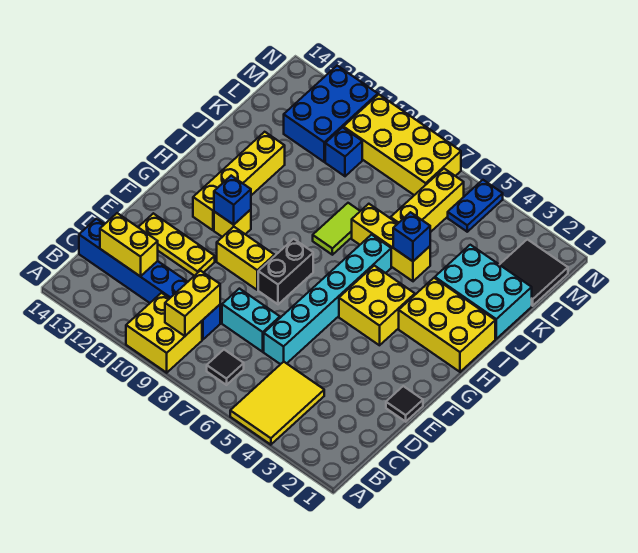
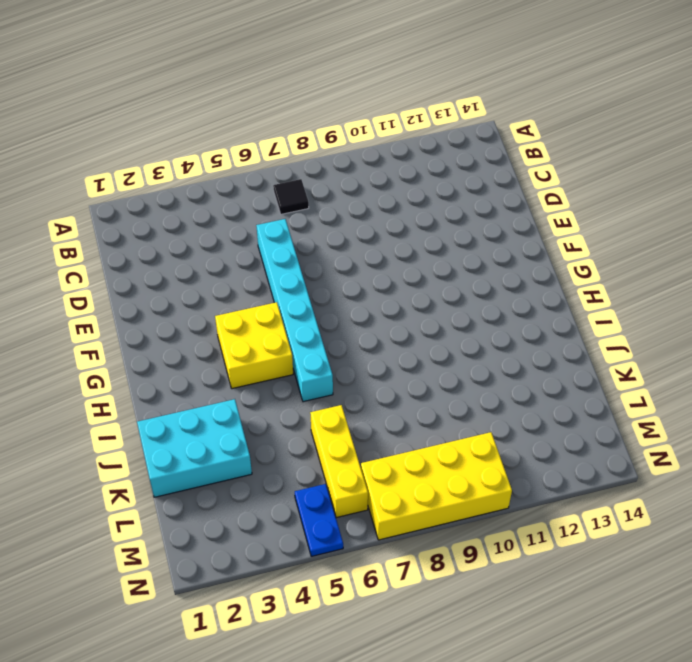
none -> yellow tile A4:C5 level 1
none -> yellow brick A9:B10 level 1
none -> blue brick C9:C14 level 1

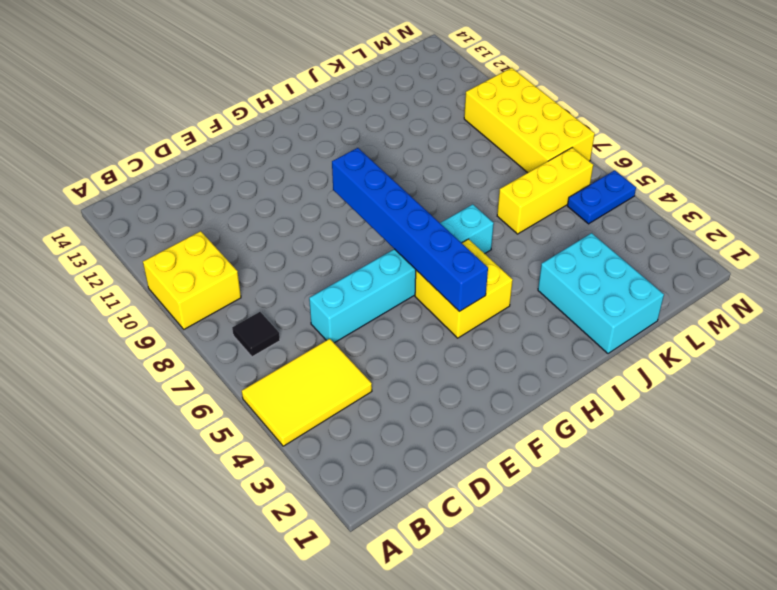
blue brick G4:G9 level 2 -> blue brick C9:C14 level 1
none -> cyan brick D7:D8 level 1
none -> black tile E1 level 1
none -> yellow plate E11:E13 level 1

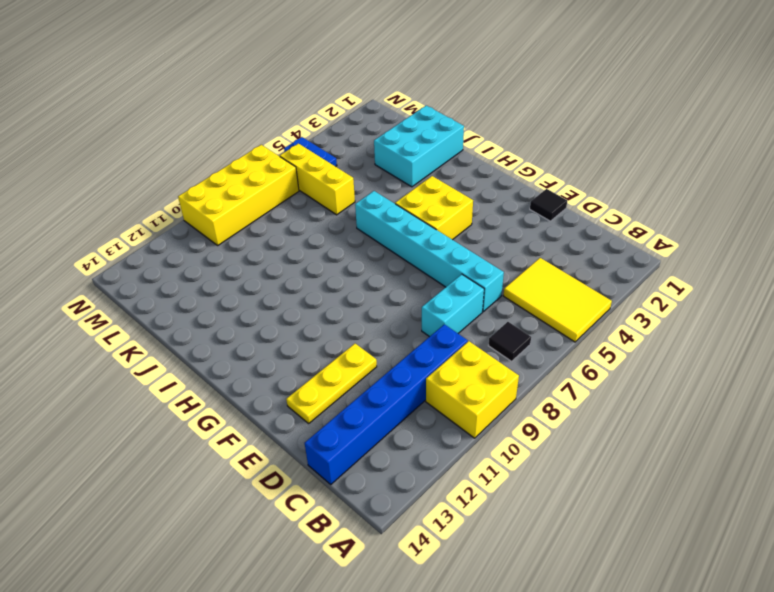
none -> black brick F8:G8 level 1
none -> yellow brick F9:F10 level 1
none -> yellow brick G11 level 1

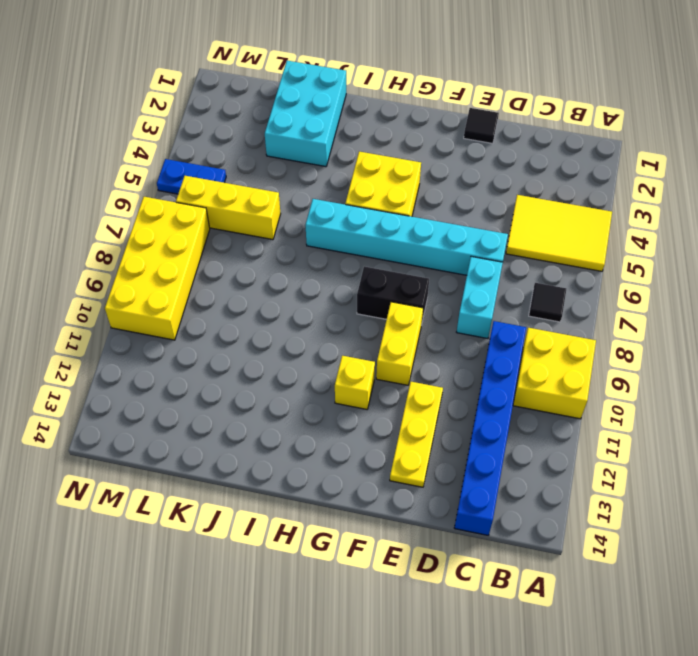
none -> yellow brick G12:J12 level 1
none -> yellow brick H1:I3 level 1
none -> lime tile I8:J8 level 1

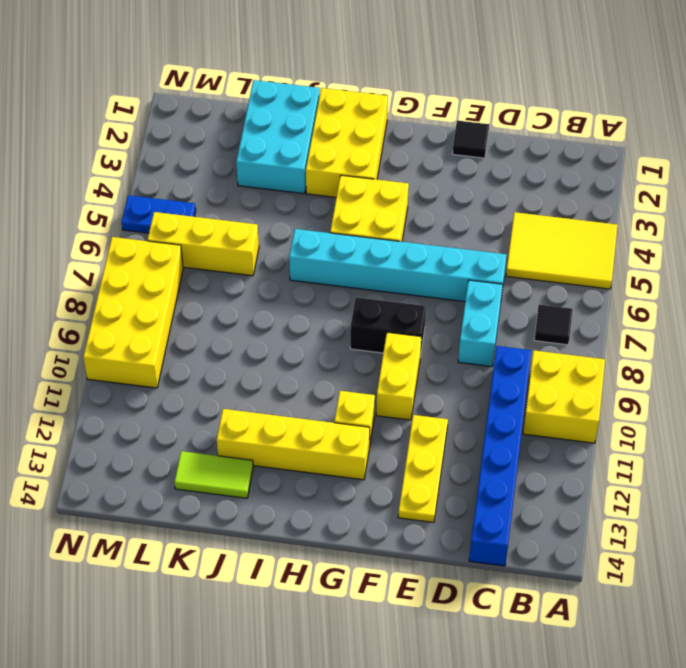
lime tile J13:K13 level 1 -> lime tile I8:J8 level 1
none -> yellow brick J5:J7 level 1
none -> black tile L1:M2 level 1
none -> blue brick L10 level 1

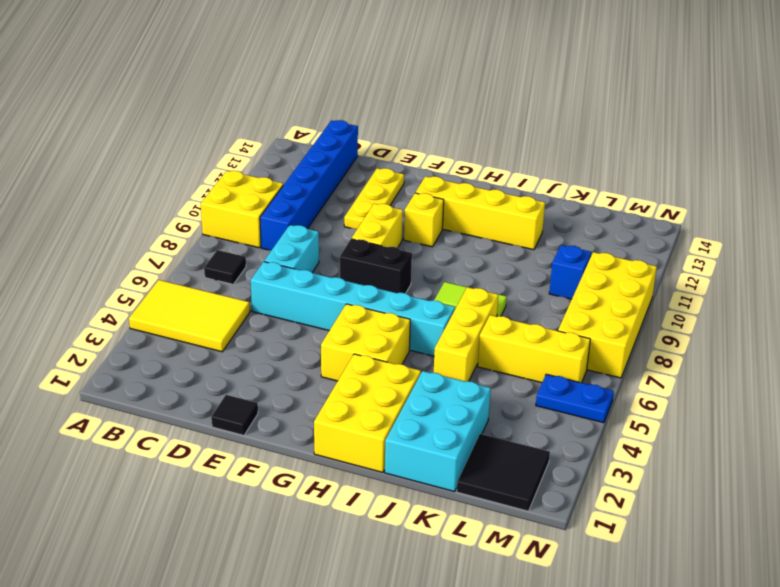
none -> blue brick L11:N12 level 1
none -> yellow brick B9:C9 level 2
none -> yellow brick C12:C13 level 2

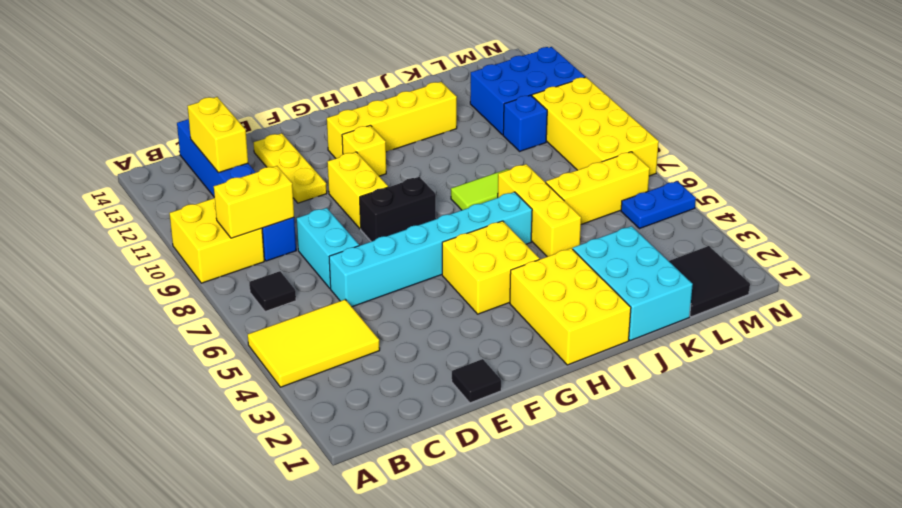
none -> blue brick G11 level 2
none -> blue brick J5 level 2

